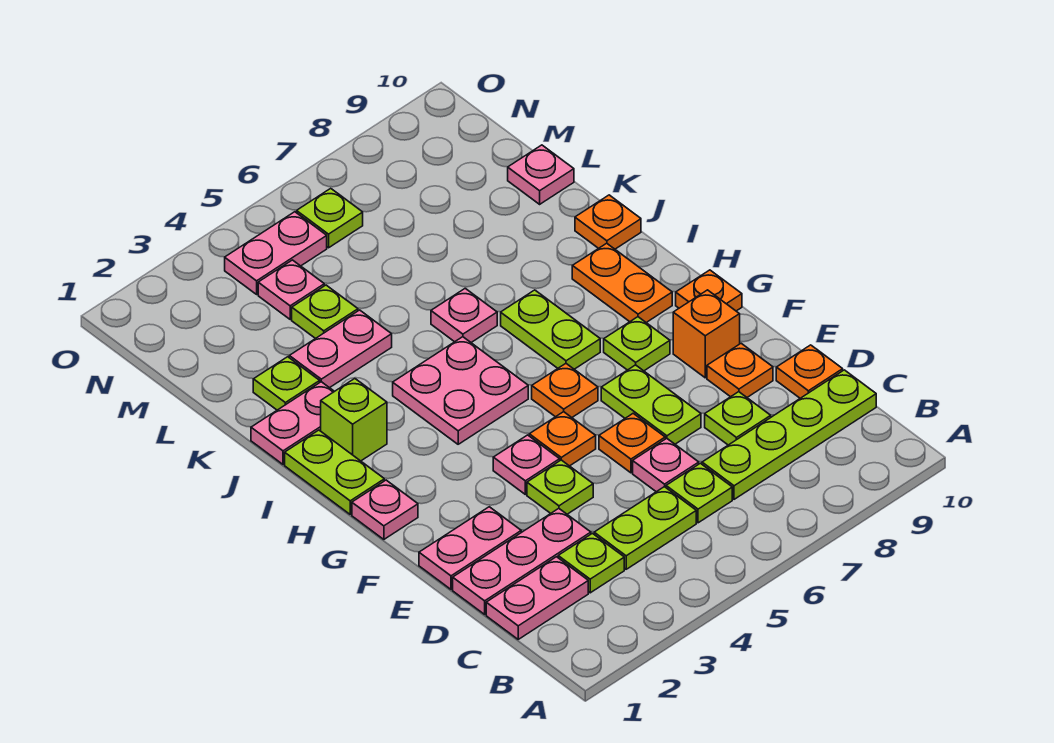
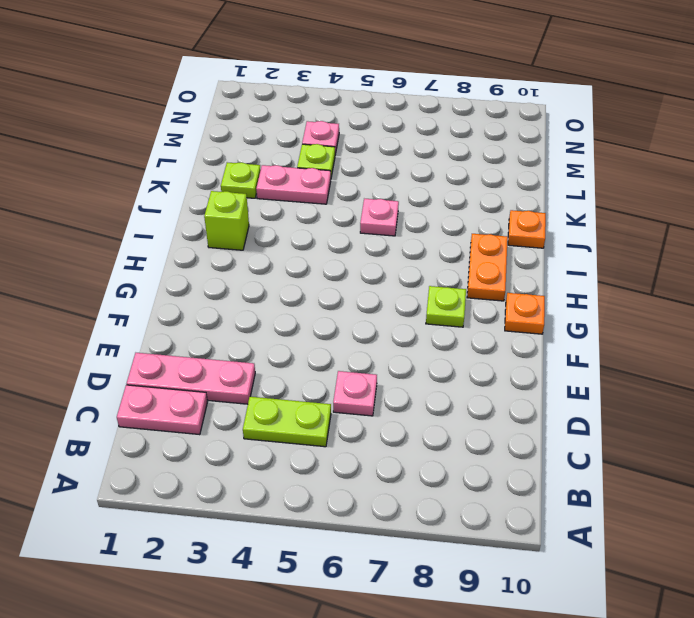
none -> lime plate C3 level 1
none -> lime plate C6 level 1
none -> lime plate C7:C10 level 1
none -> lime plate D8 level 1

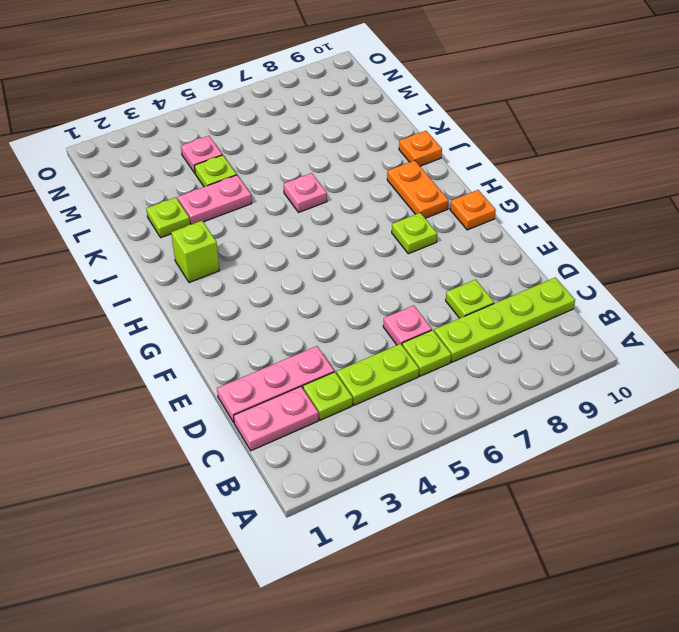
none -> orange plate D10 level 1
none -> pink plate E1:E2 level 1
none -> lime plate E4 level 1
none -> orange plate E6 level 1

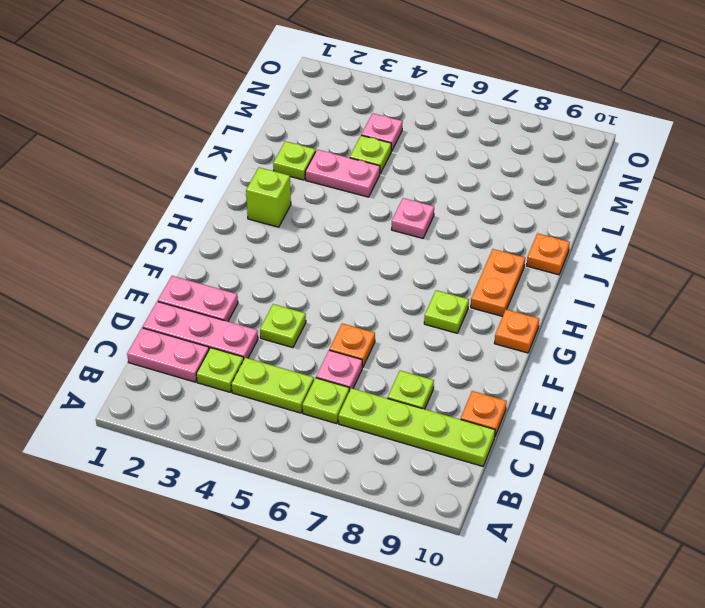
none -> lime plate E7:F7 level 1
none -> orange plate E9 level 1
none -> pink plate F4 level 1
none -> orange plate F5 level 1

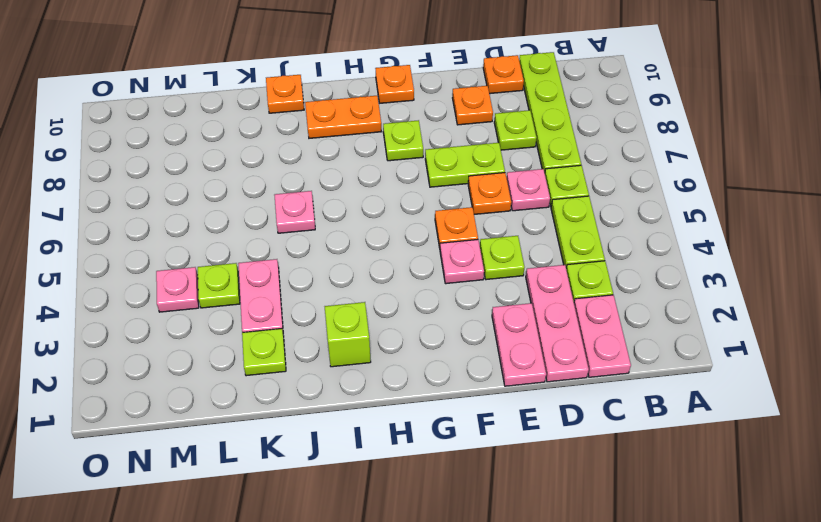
none -> orange brick F9 level 1
none -> pink plate G1 level 1
none -> orange plate G6 level 1
none -> lime plate H1:I1 level 1

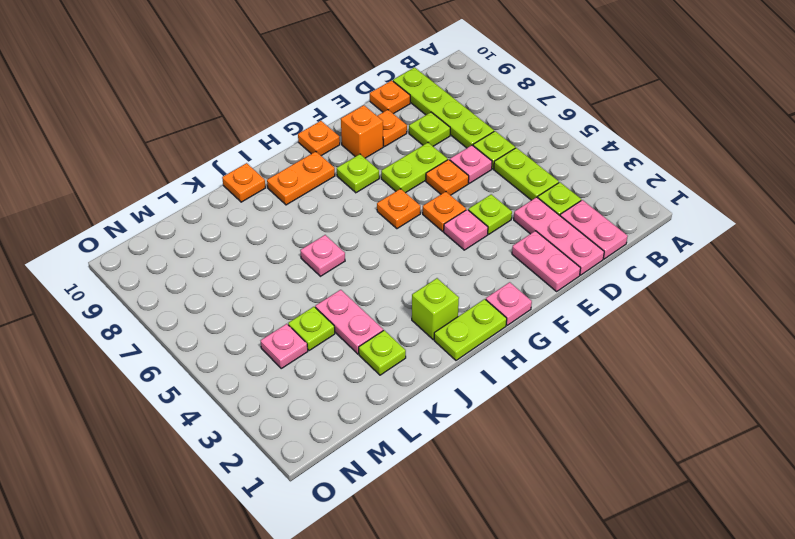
none -> pink plate H4:I5 level 1
none -> lime plate H7:I7 level 1
none -> pink plate J1:J2 level 1
none -> pink plate L10 level 1

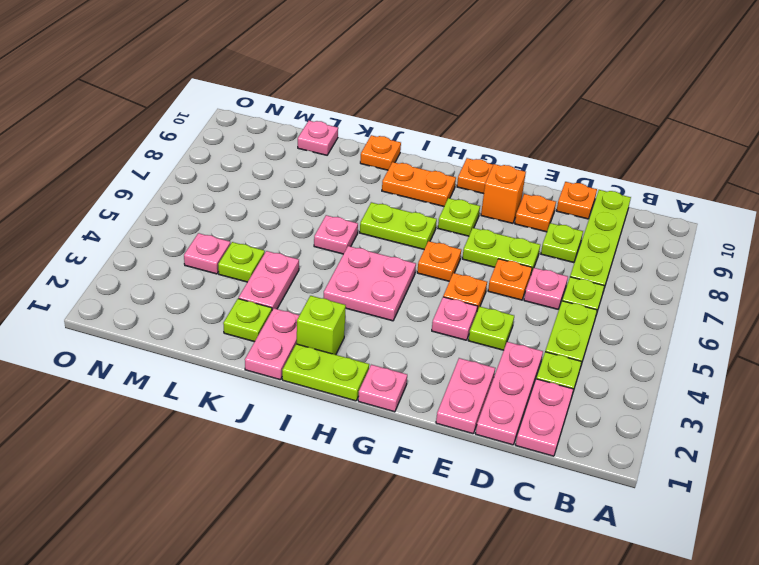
none -> pink plate N4:N5 level 1
none -> lime plate N6 level 1

